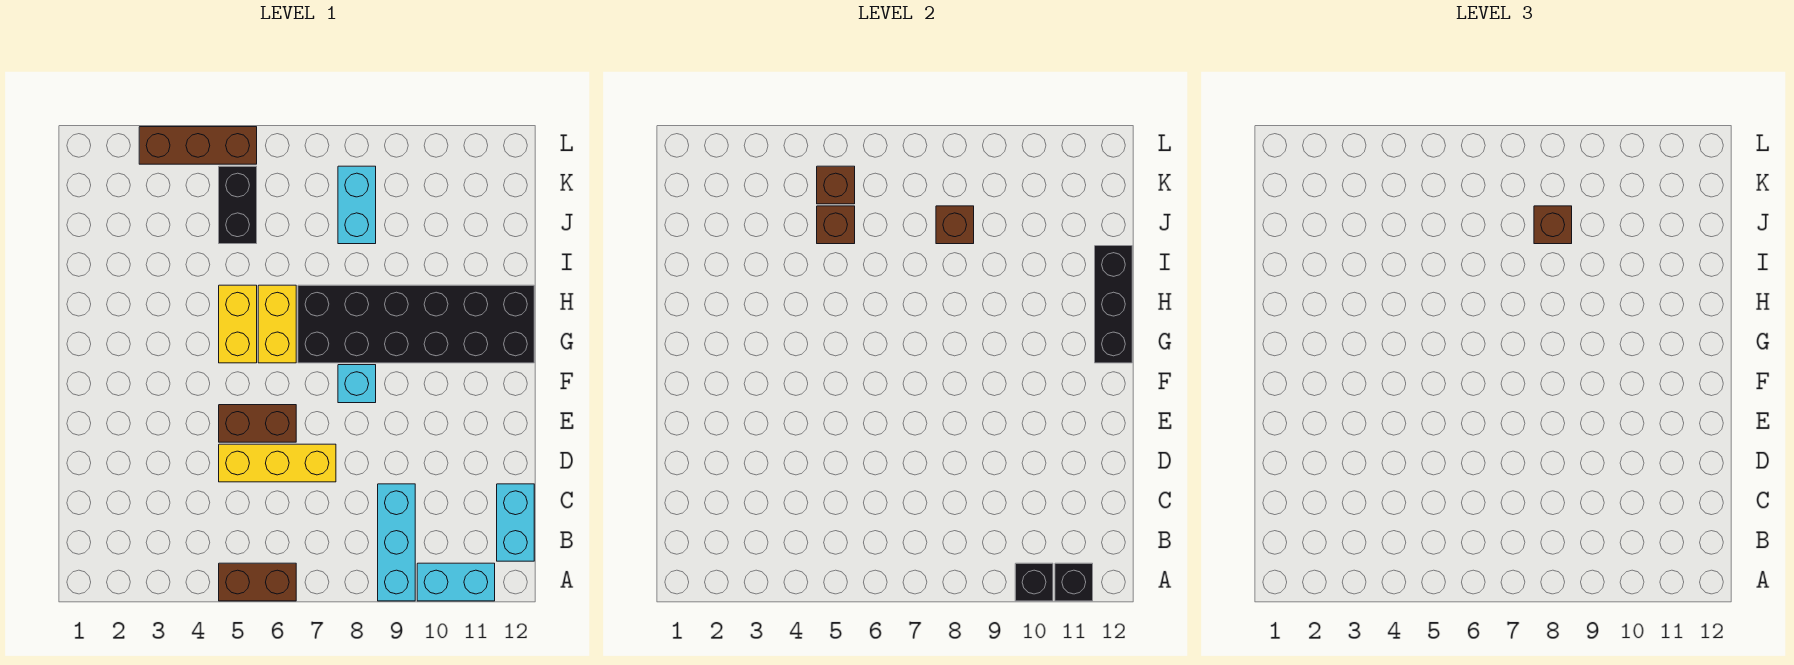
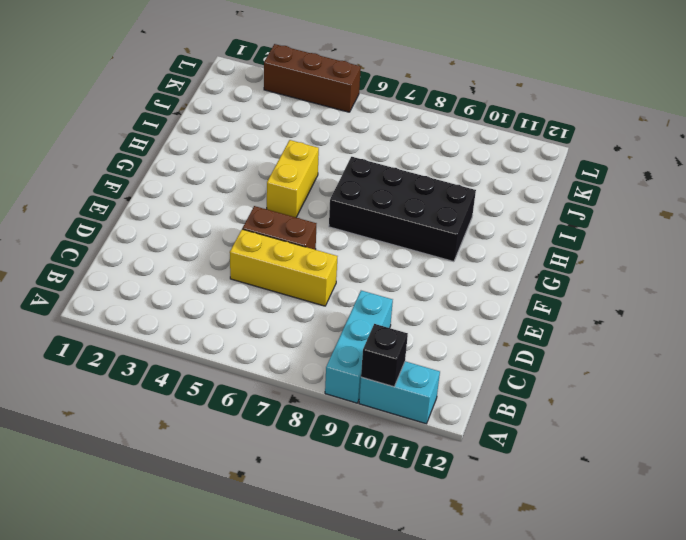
black brick G7:H10 level 1 -> black brick G7:H12 level 1
none -> brown brick A5:A6 level 1
none -> cyan brick B12:C12 level 1
none -> cyan brick F8 level 1

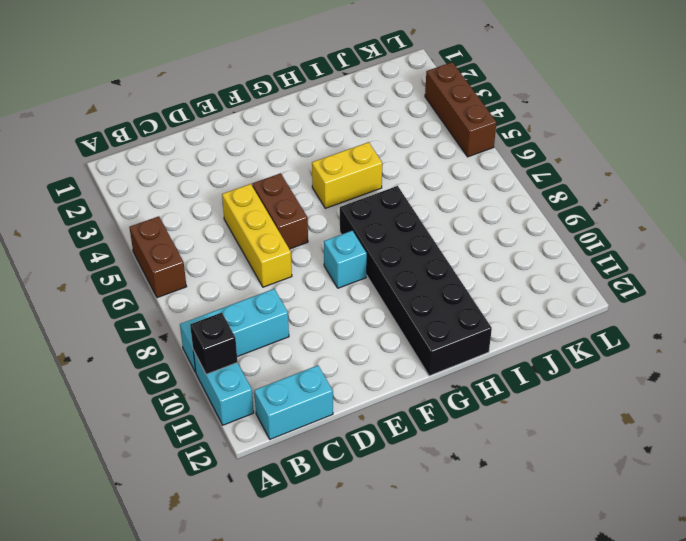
none -> yellow brick G6:H6 level 1
none -> black brick J5:K5 level 1
none -> cyan brick J8:K8 level 1

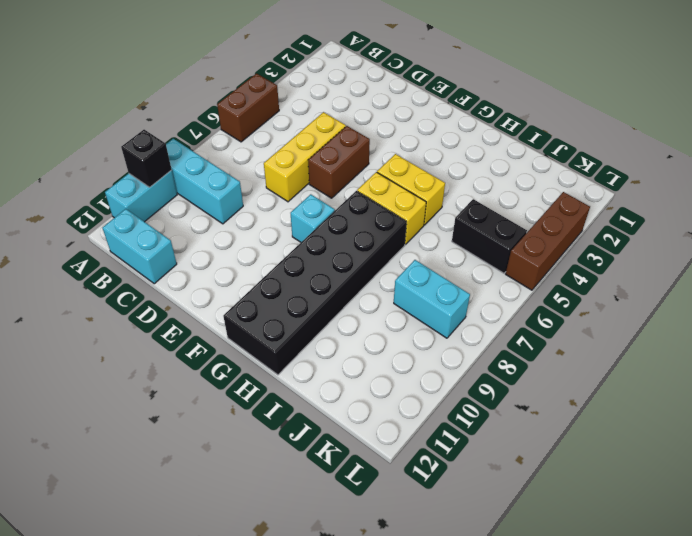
none -> black brick A11 level 2
none -> black brick G12:I12 level 2
none -> brown brick J5 level 2

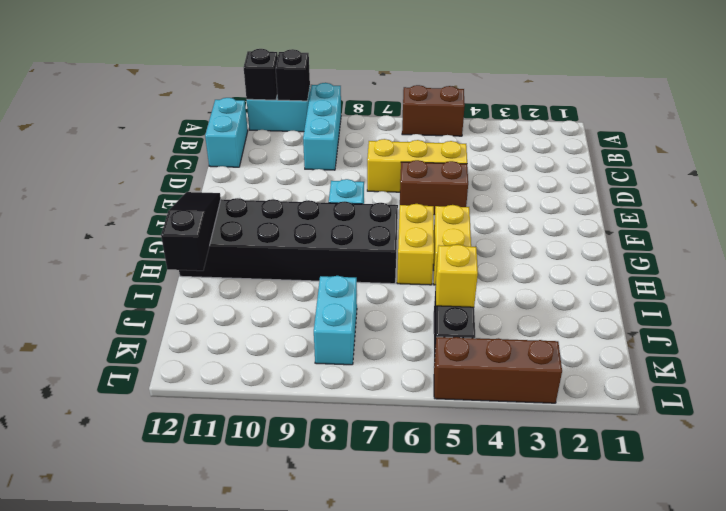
black slope G12:I12 level 2 top I -> black brick G12:I12 level 2
yellow brick J5 level 2 -> brown brick J5 level 2
none -> brown brick J8 level 2
none -> brown brick K5 level 2
none -> brown brick J8 level 3

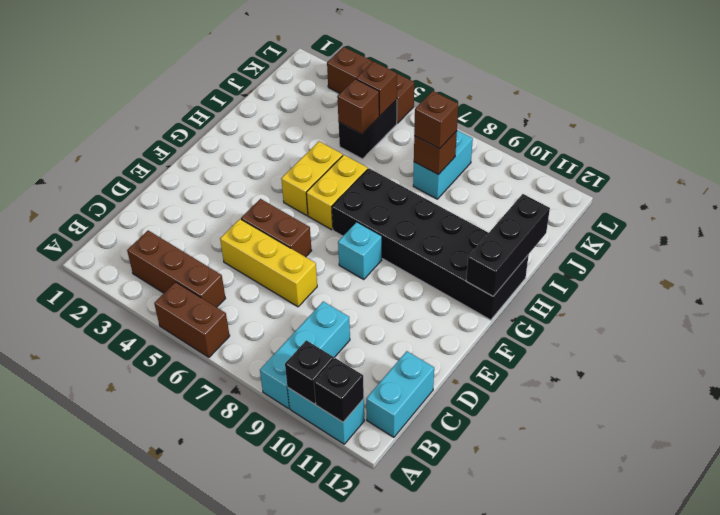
brown brick B3:B5 level 1 -> none

